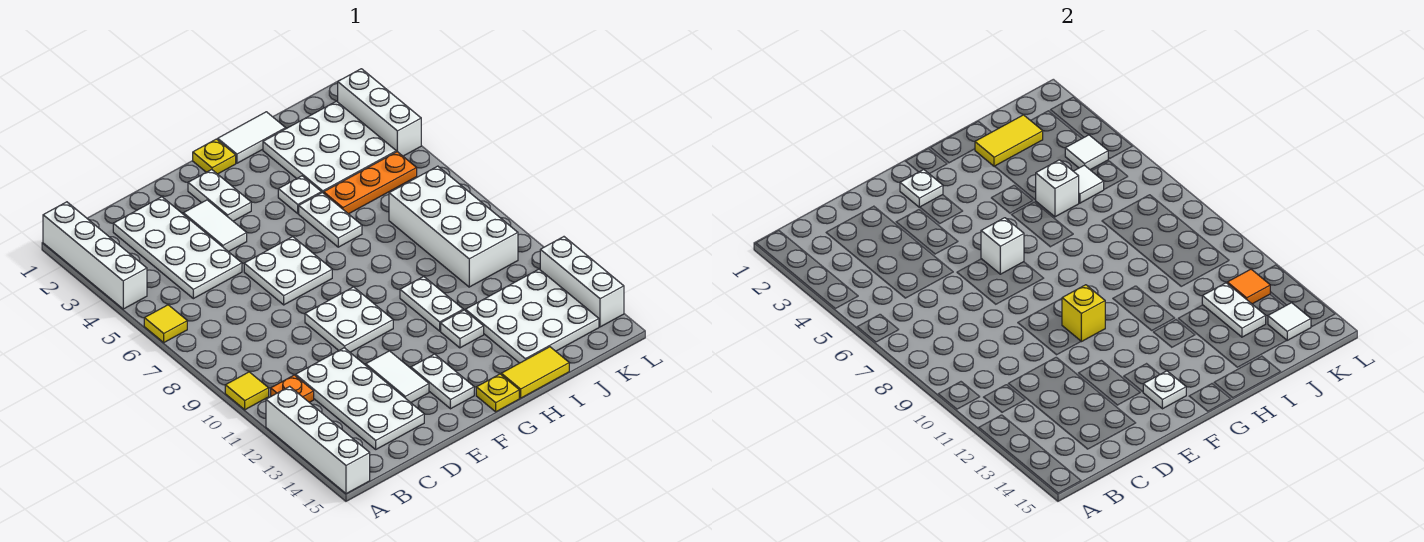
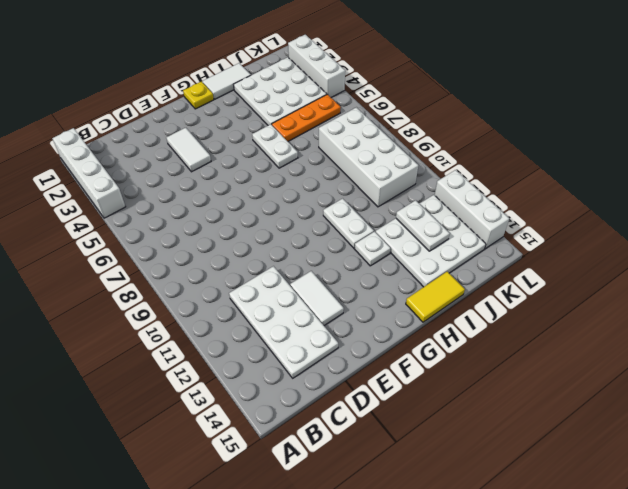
none -> yellow tile A6 level 1
none -> yellow tile A10 level 1
none -> white brick A12:A15 level 1
none -> orange plate B11 level 1

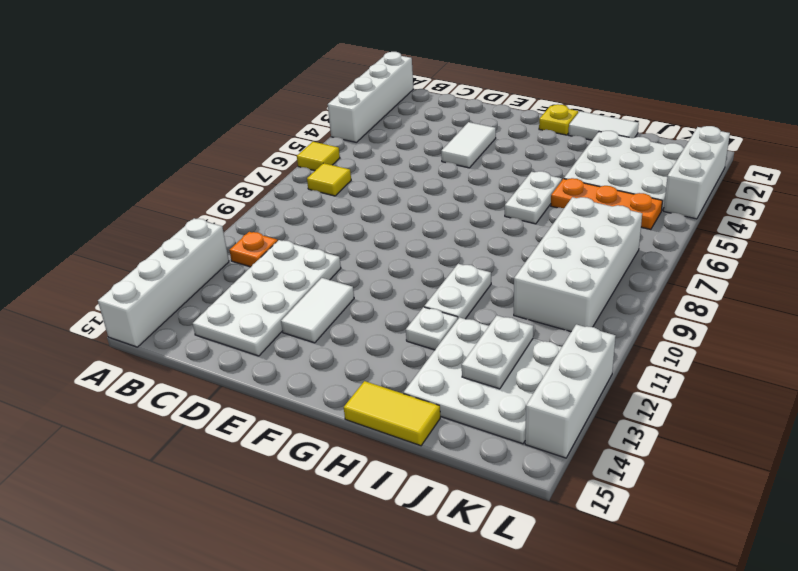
yellow tile B7 level 1 -> yellow tile A10 level 1
none -> white plate C2:D5 level 1
none -> white plate E6:F7 level 1
none -> white plate E9:F10 level 1
none -> white plate F2:F3 level 1

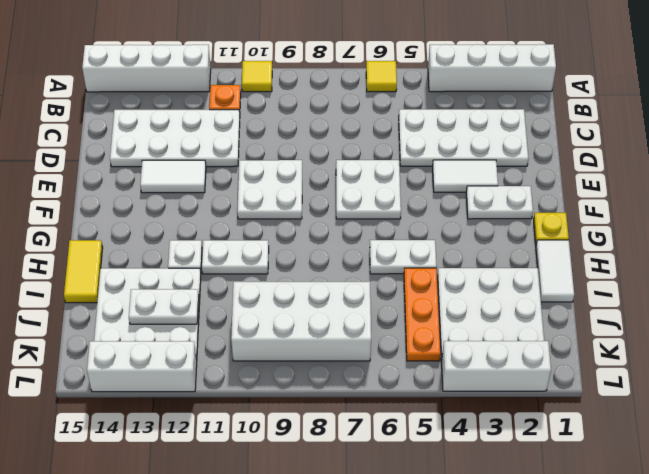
none -> white plate F13:F14 level 1
none -> yellow plate G15 level 1
none -> white plate H4 level 1
none -> white plate F2 level 2

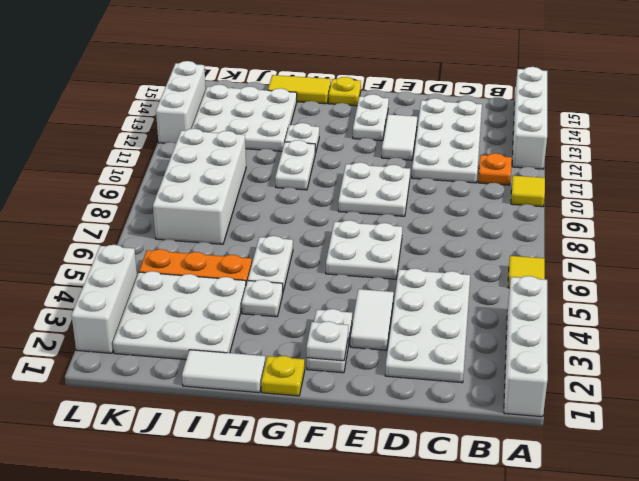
none -> white brick F6 level 2
none -> yellow brick F10 level 2
none -> white plate F14 level 2
none -> yellow tile I2:J2 level 2

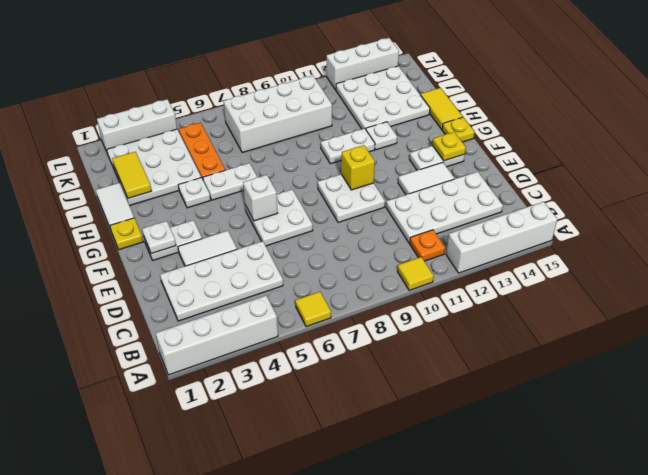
yellow plate F14 level 2 -> white plate F14 level 2
none -> white brick I5 level 2
none -> white tile J5 level 2
none -> white plate J12:J13 level 2
none -> white tile K4 level 2

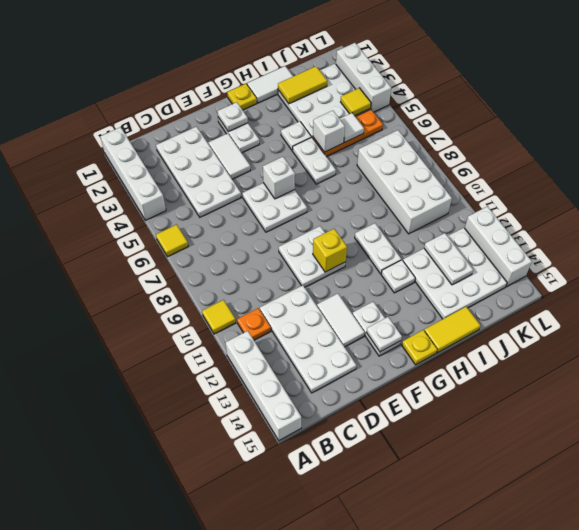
yellow tile K4 level 2 -> white tile K4 level 2
none -> orange tile K12 level 2
none -> white tile K14 level 2

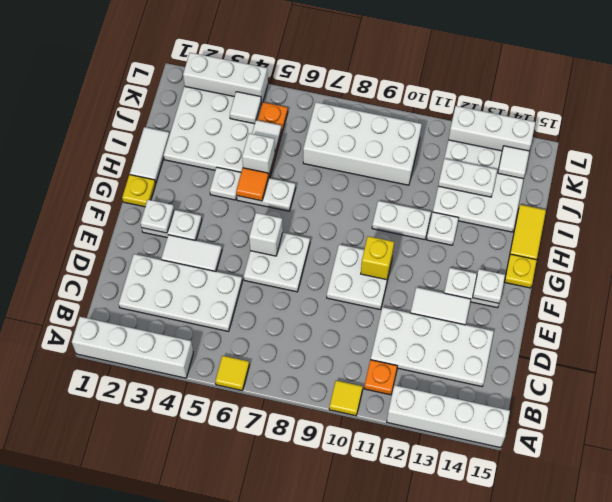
orange tile H5 level 2 -> orange tile K12 level 2
none -> yellow tile I2:J2 level 2

